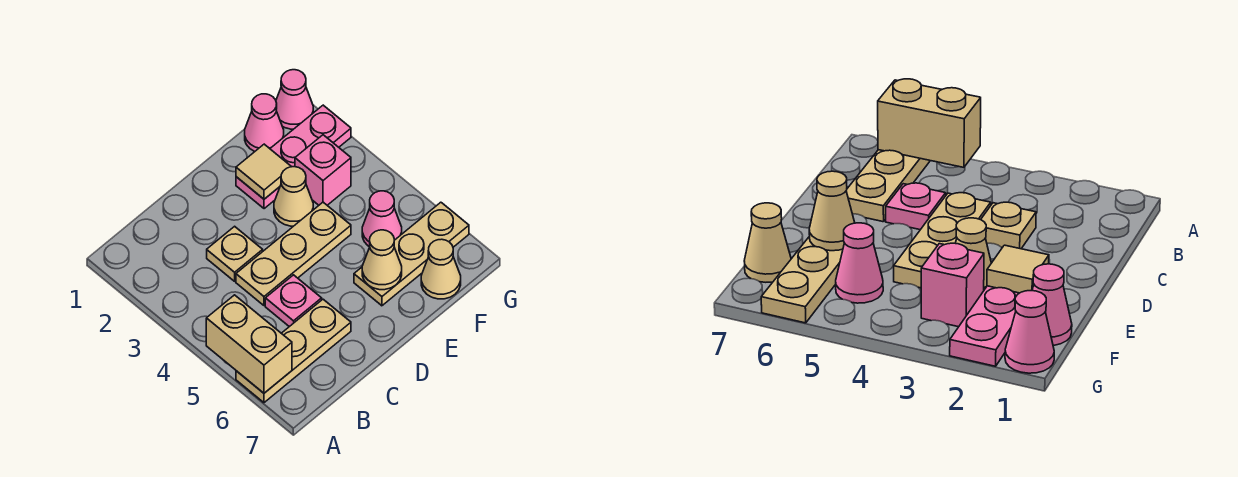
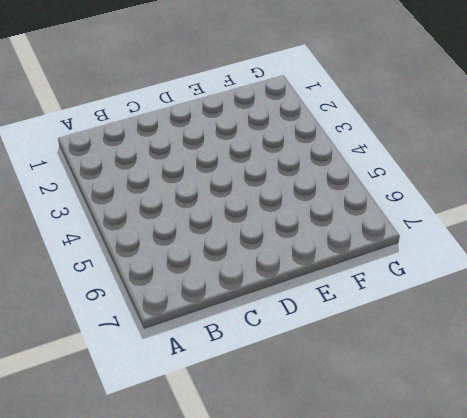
none -> tan plate A6:C6 level 1
none -> tan plate C3 level 1
none -> tan plate C4:E4 level 1

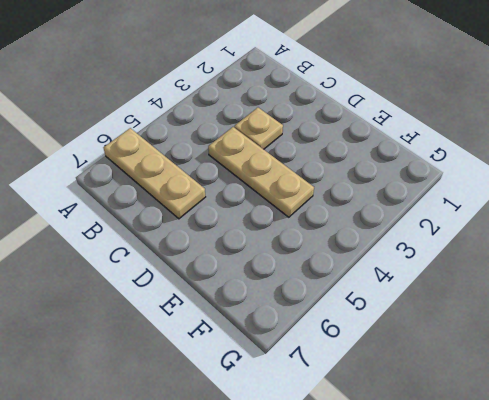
none -> pink plate C5 level 1
none -> pink plate E2:G2 level 1
none -> tan cone E3 level 1

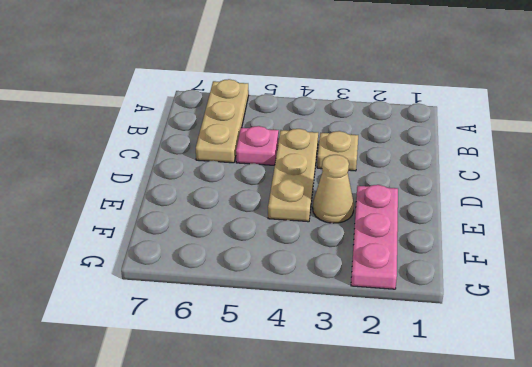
none -> tan plate E6:G6 level 1
none -> pink cone F1 level 1
none -> pink brick F3 level 1

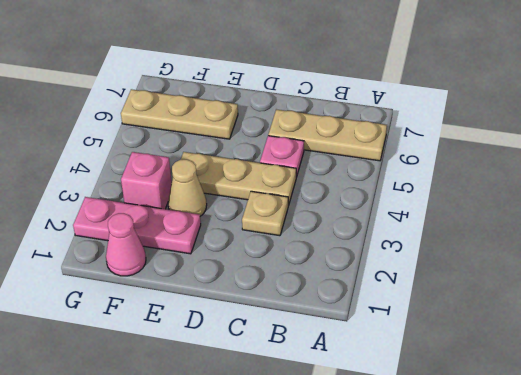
none -> pink cone F5 level 1
none -> tan cone F7 level 1
none -> pink cone G1 level 1

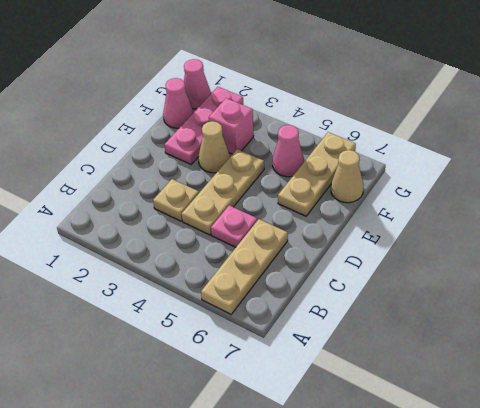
none -> tan brick A5:A6 level 2
none -> tan tile E2 level 2
none -> tan cone E6 level 2

